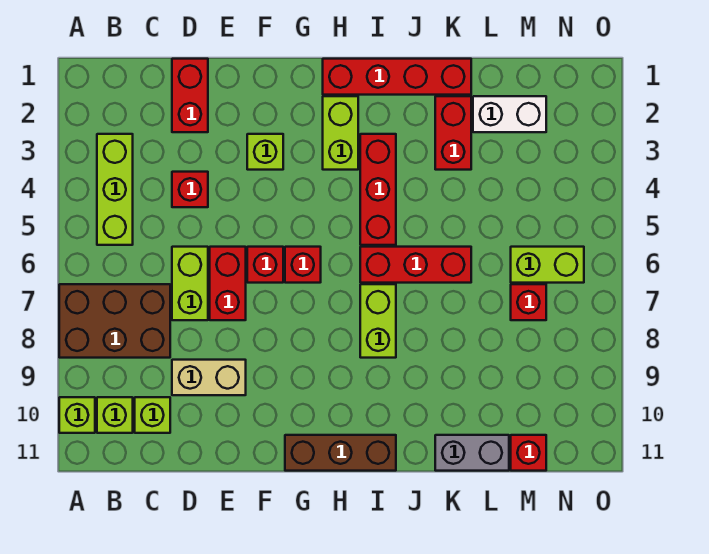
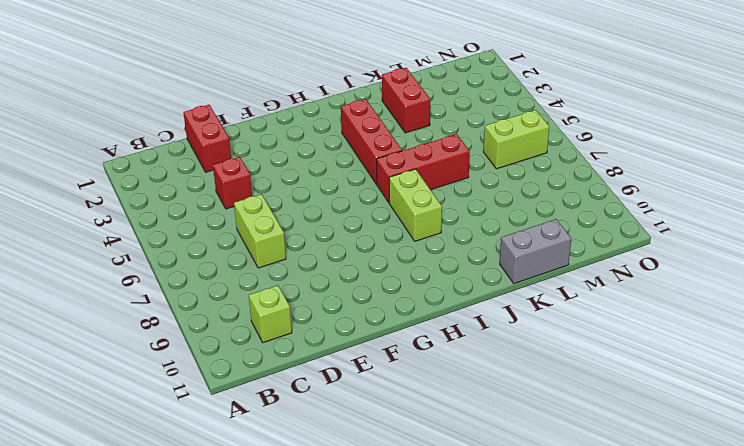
none -> brown brick A7:C8 level 1
none -> lime brick A10 level 1
none -> lime brick B3:B5 level 1

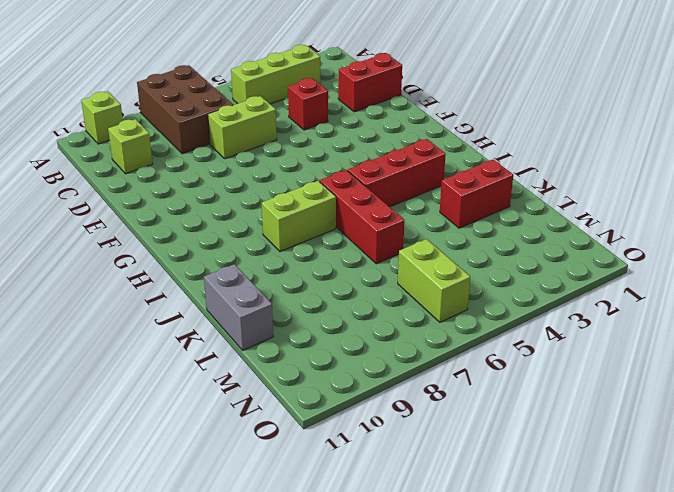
none -> lime brick B10 level 1
none -> tan brick D9:E9 level 1
none -> red brick E6:E7 level 1

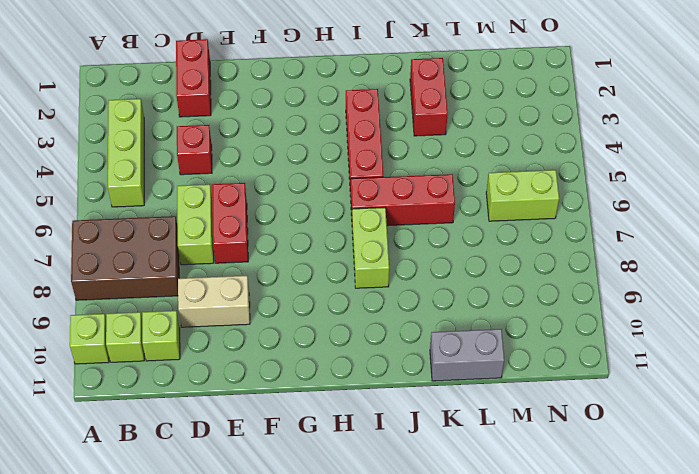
none -> lime brick F3 level 1
none -> red brick F6 level 1
none -> red brick G6 level 1

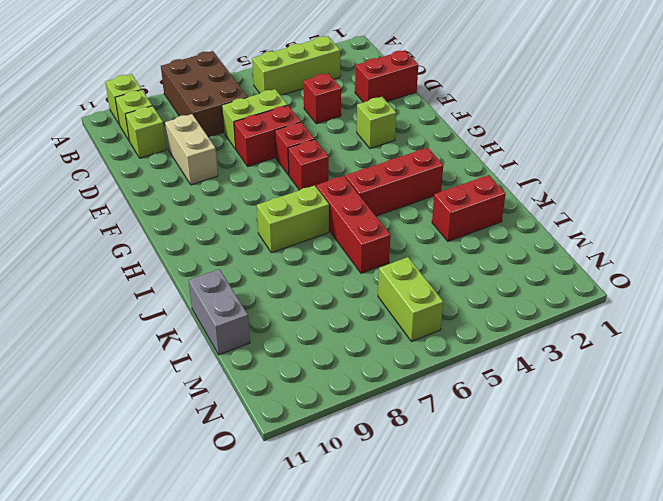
none -> brown brick G11:I11 level 1
none -> red brick H1:K1 level 1
none -> lime brick H2:H3 level 1

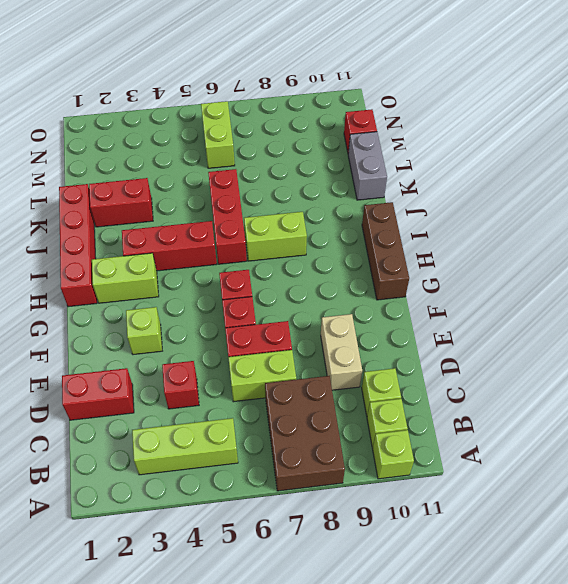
none -> white brick L2:M2 level 1
none -> red brick M7 level 1

